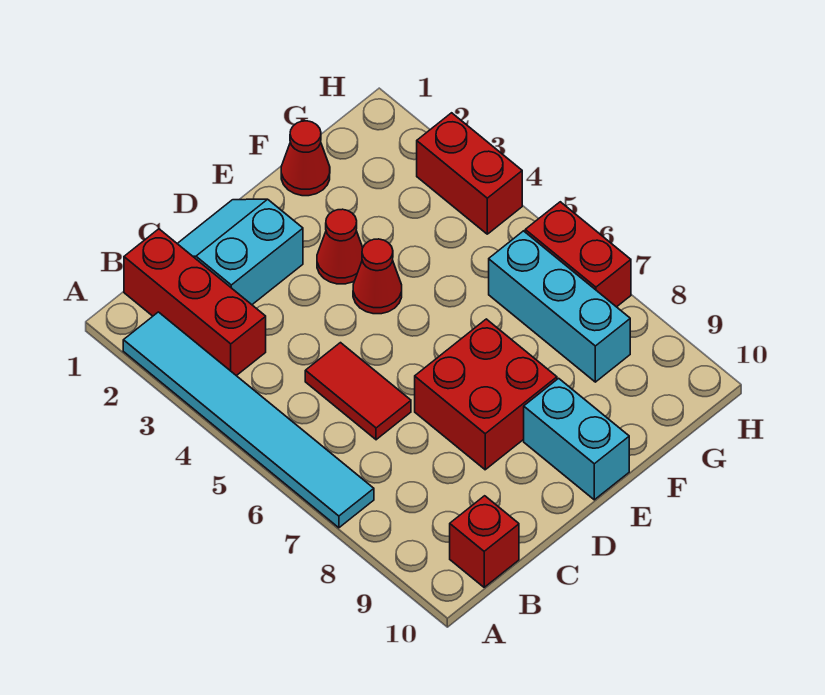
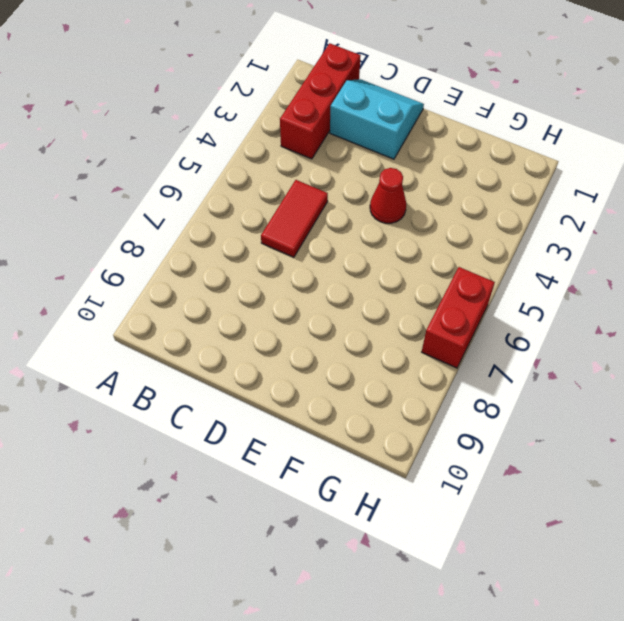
none -> cyan tile A2:A7 level 1
none -> red brick B10 level 1
none -> red brick D7:E8 level 1

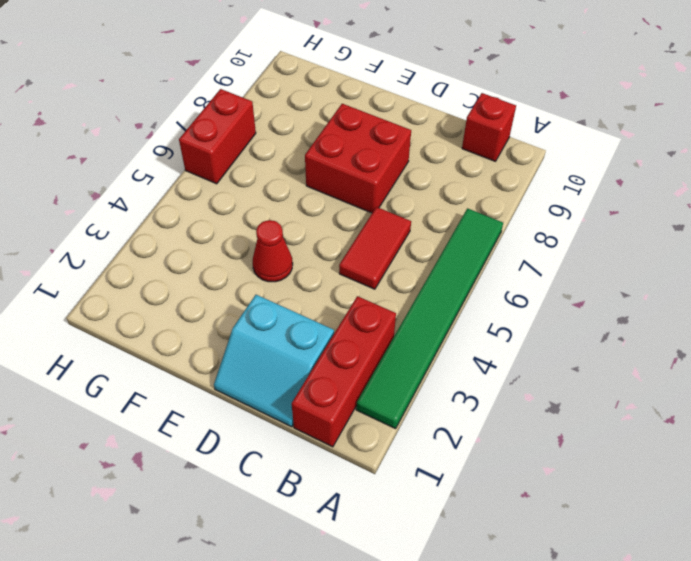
green tile A2:A7 level 1 -> cyan tile A2:A7 level 1
none -> red cone E3 level 1
none -> cyan brick E9:E10 level 1
none -> red cone F1 level 1

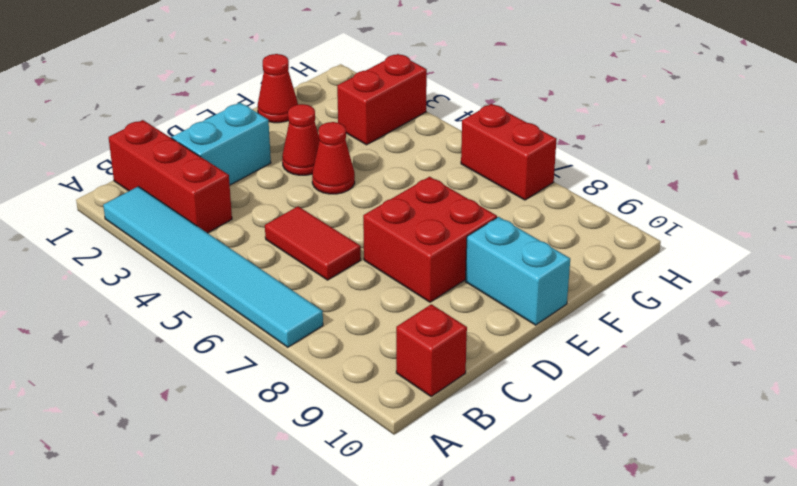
red brick G3:H3 level 1 -> red brick H3:H4 level 1
none -> cyan brick G6:G8 level 1

